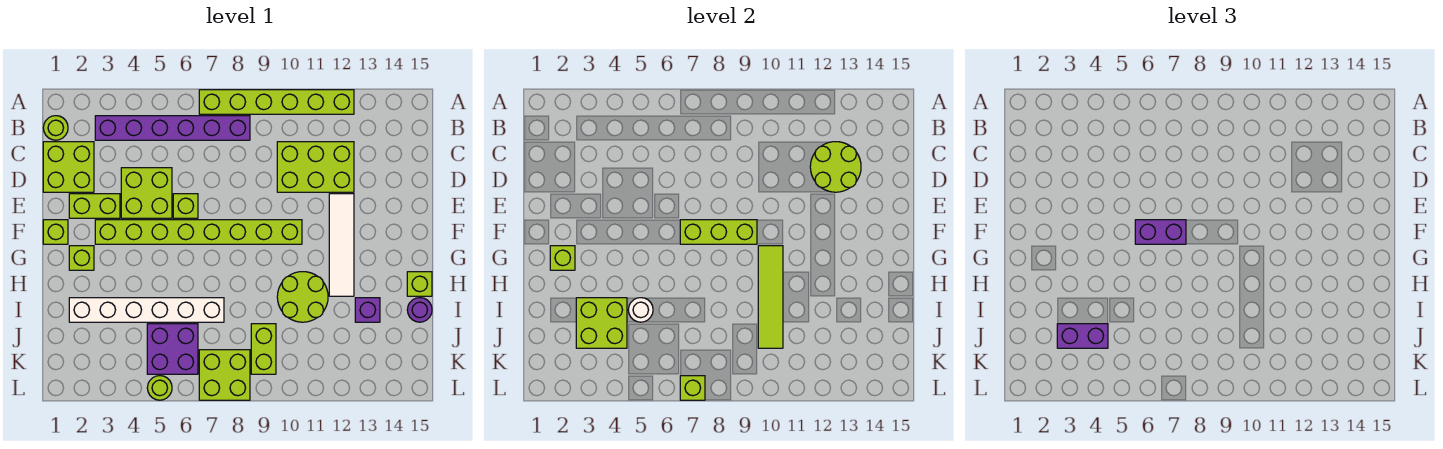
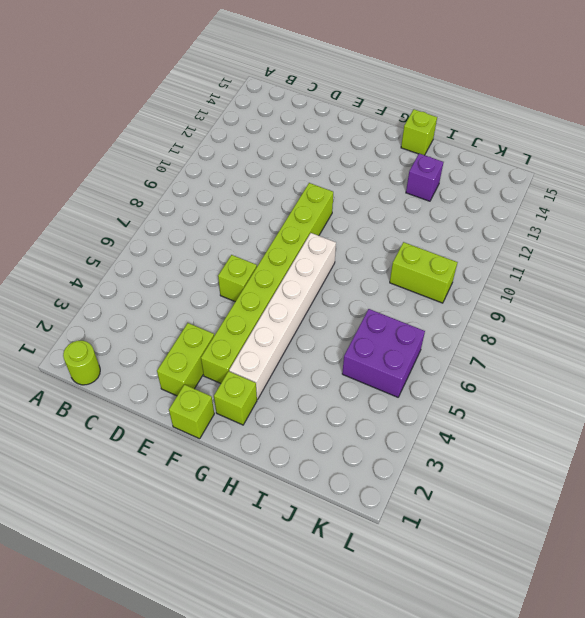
white brick G3:G8 level 1 -> white brick I2:I7 level 1
none -> lime brick A7:A12 level 1
none -> purple brick B3:B8 level 1
none -> lime brick C1:D2 level 1
none -> lime brick C10:D12 level 1

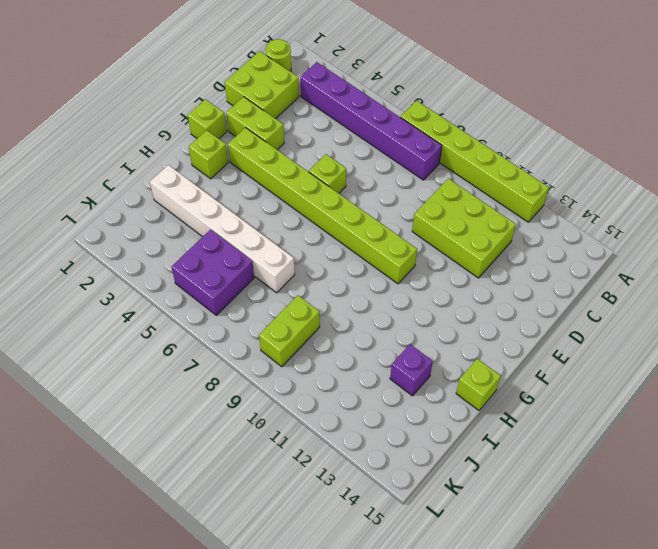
none -> lime brick D4:E5 level 1
none -> white tile E12:H12 level 1
none -> lime round brick H10:I11 level 1
none -> purple round brick I15 level 1

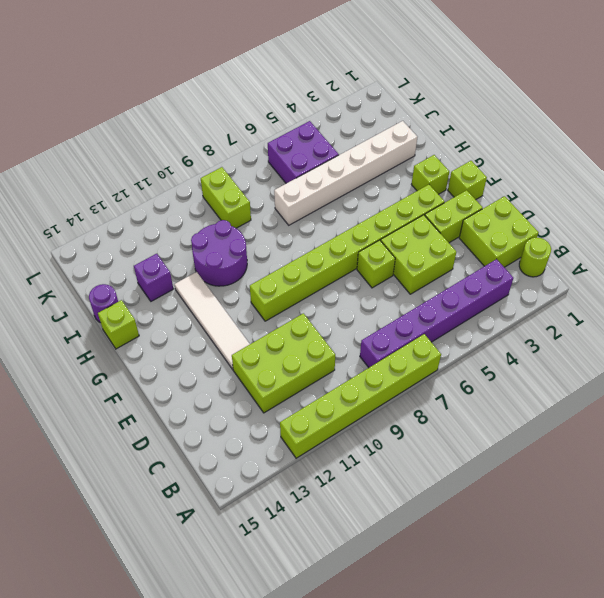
purple round brick H10:I11 level 1 -> lime round brick H10:I11 level 1
none -> lime brick K7:L8 level 1
none -> lime round brick L5 level 1
none -> lime round brick C12:D13 level 2
none -> lime brick F7:F9 level 2

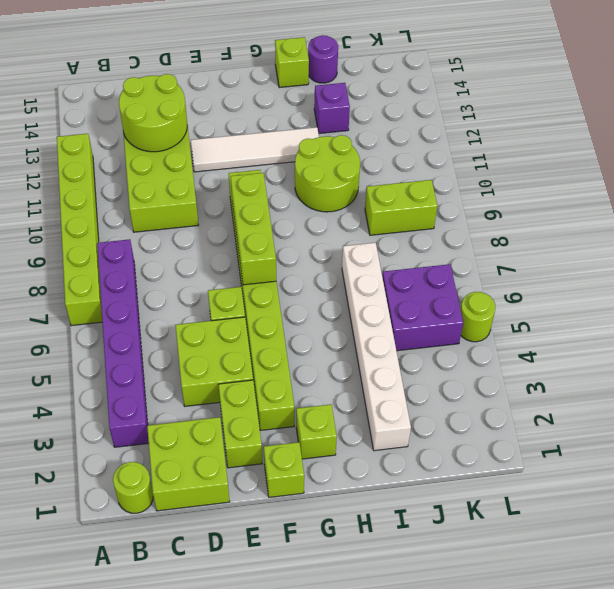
none -> lime brick K7:L8 level 1
none -> lime brick G2 level 2
none -> lime tile G10:J10 level 2
none -> lime brick I3:J4 level 2

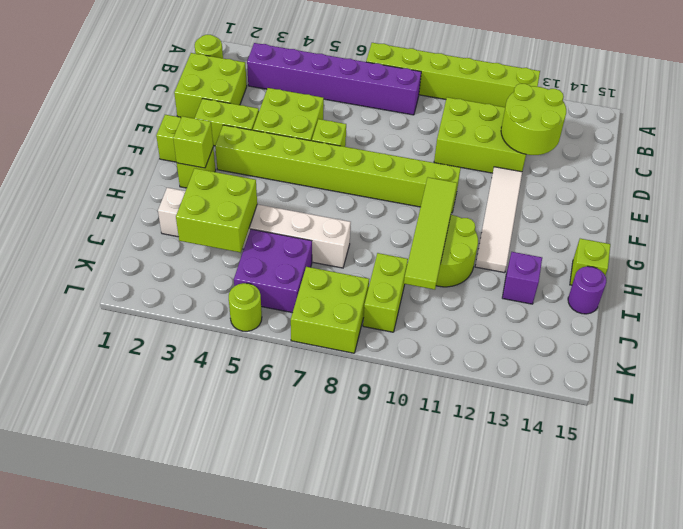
none -> lime brick F7:F9 level 2
none -> white round brick I5 level 2
none -> lime brick L7 level 2
none -> purple brick F6:F7 level 3

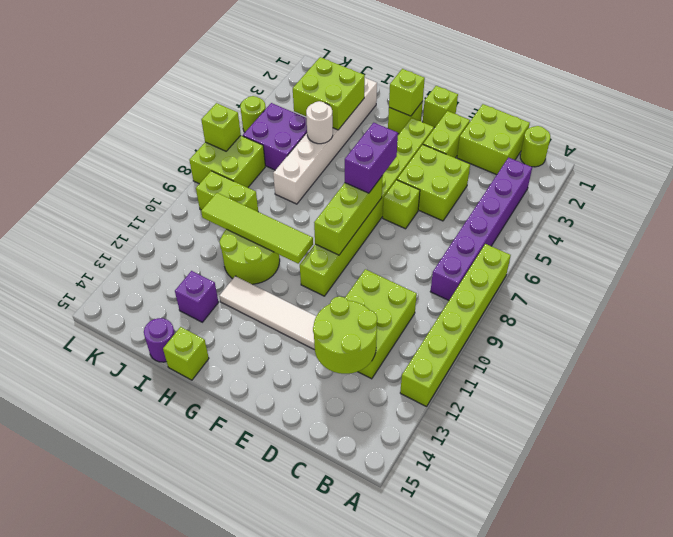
none -> purple brick J3:J4 level 3

